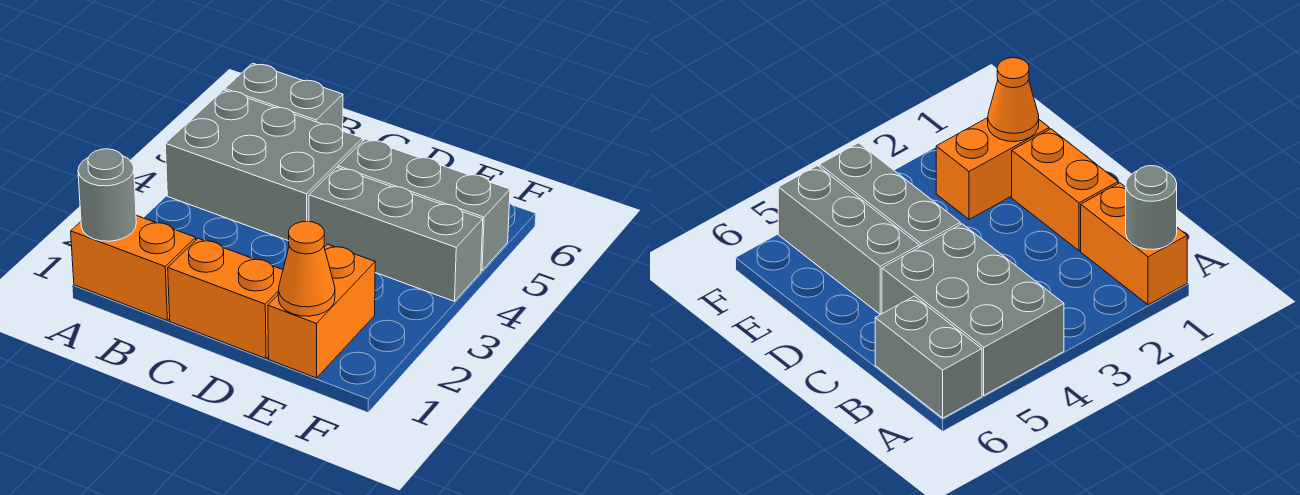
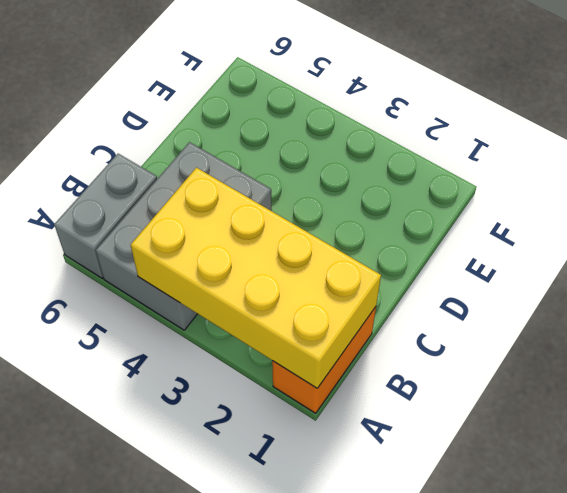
yellow brick A1:B4 level 2 -> grey round brick A1 level 2
none -> orange brick C1:D1 level 1
none -> grey brick D4:F4 level 1

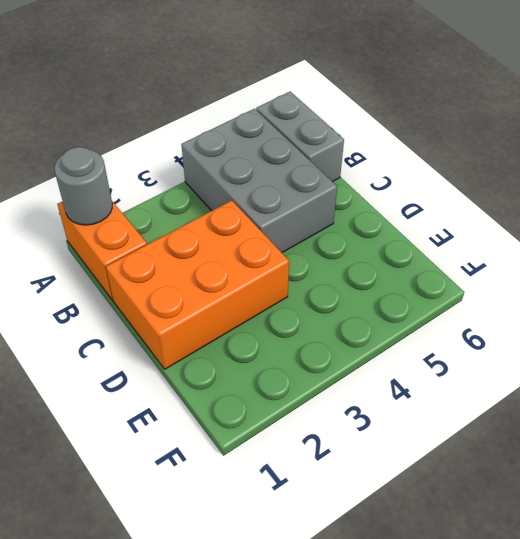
orange brick C1:D3 level 1 -> orange brick C1:D1 level 1
none -> grey brick D4:F4 level 1
none -> grey brick D5:F5 level 1

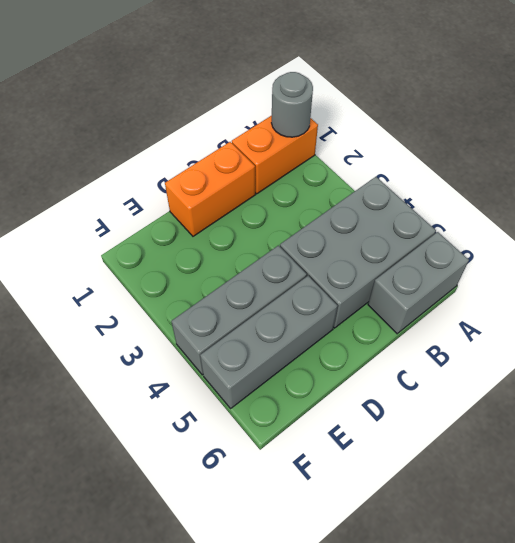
none -> orange brick E1:E2 level 1
none -> orange cone E1 level 2

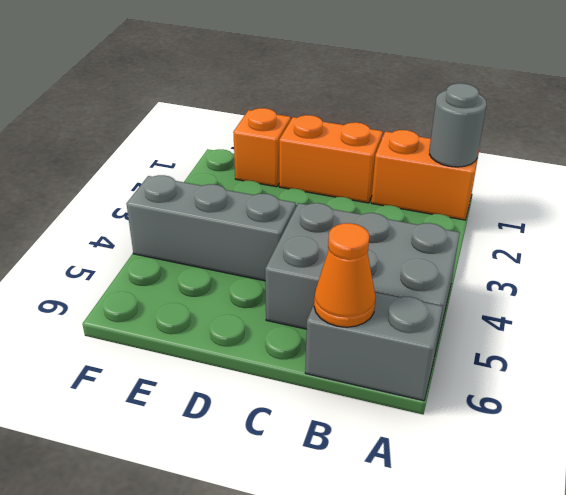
orange cone B6 level 2 -> orange cone E1 level 2
orange brick E1 level 1 -> orange brick E1:E2 level 1
none -> grey brick D5:F5 level 1

